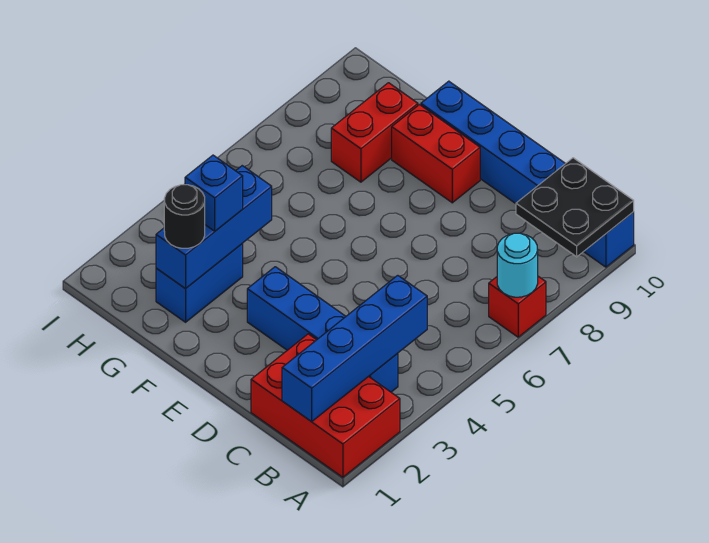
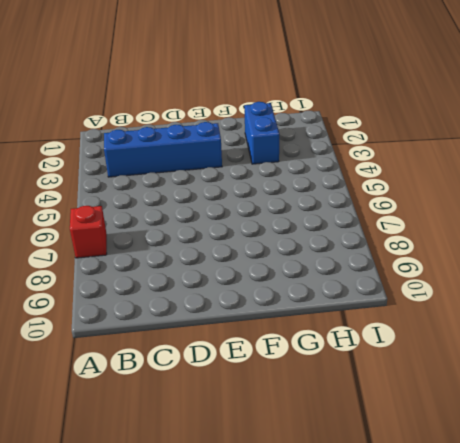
none -> red brick A1:C2 level 1
none -> blue brick A10:F10 level 1
none -> red brick E9:F9 level 1

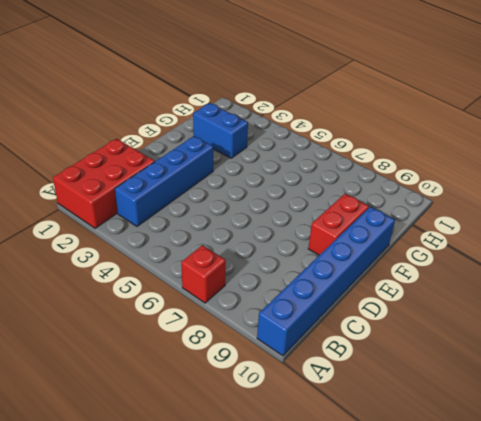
none -> red brick G8:G9 level 1
none -> cyan round brick A7 level 2
none -> black plate A9:B10 level 2

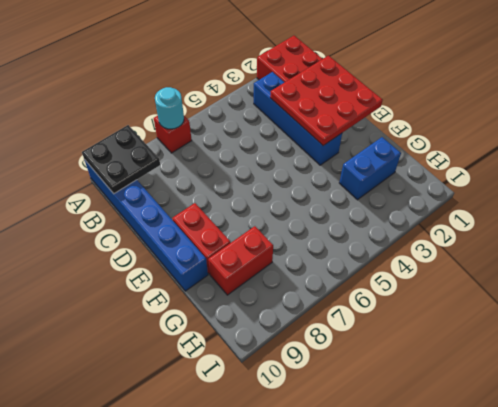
red plate C1:E3 level 2 -> none
none -> blue brick B1:B4 level 2
none -> blue brick G2:G4 level 2
none -> black round brick G2 level 3

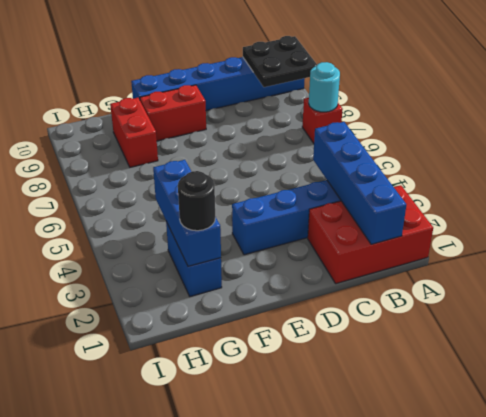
none -> blue brick G3 level 3

